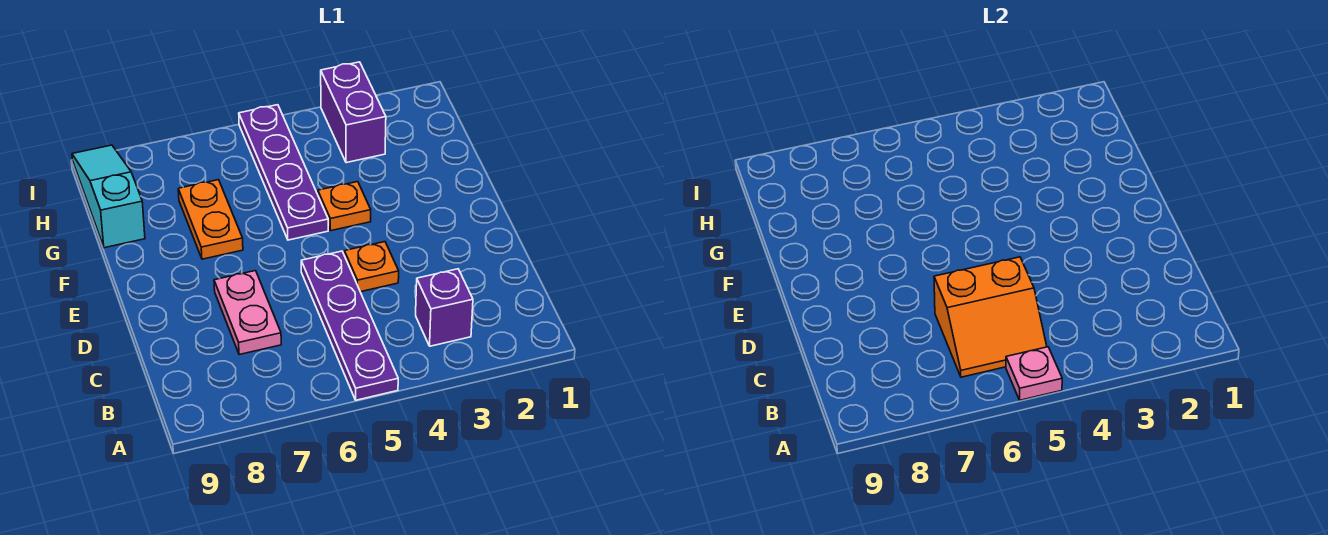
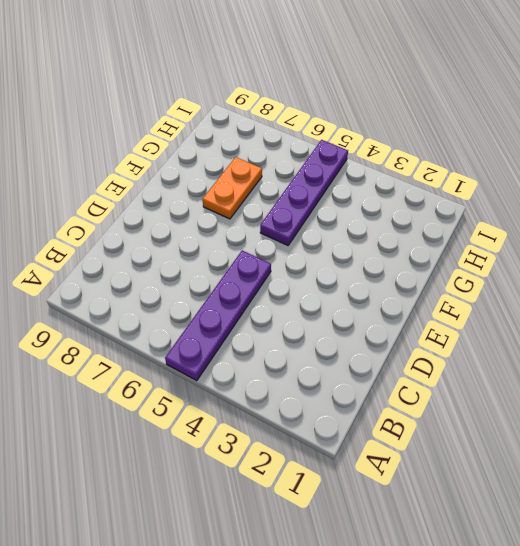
none -> purple brick B3 level 1
none -> pink plate C7:D7 level 1

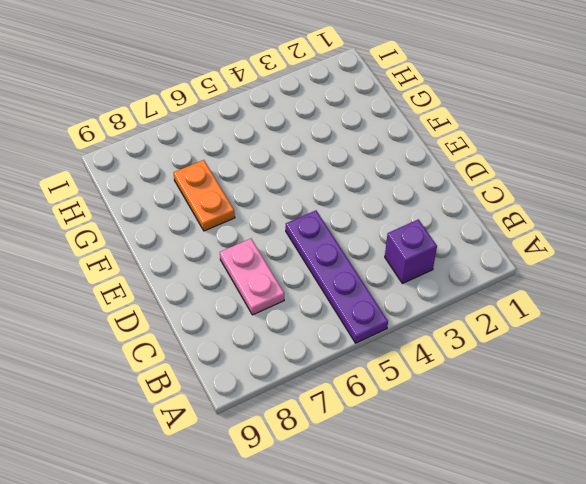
none -> orange plate D4 level 1
none -> orange plate F4 level 1

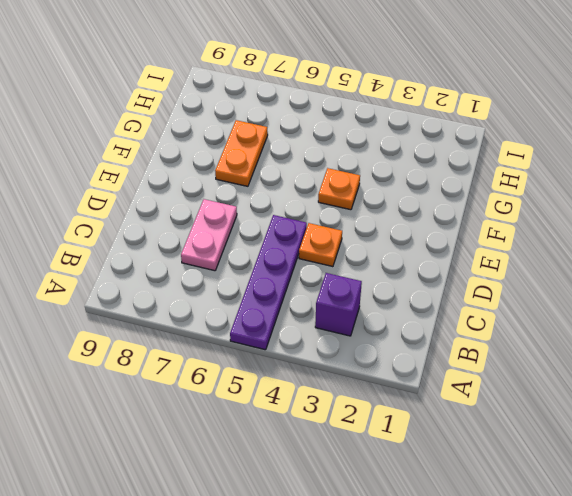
none -> purple plate F5:I5 level 1
none -> cyan slope G9:I9 level 1 top G

